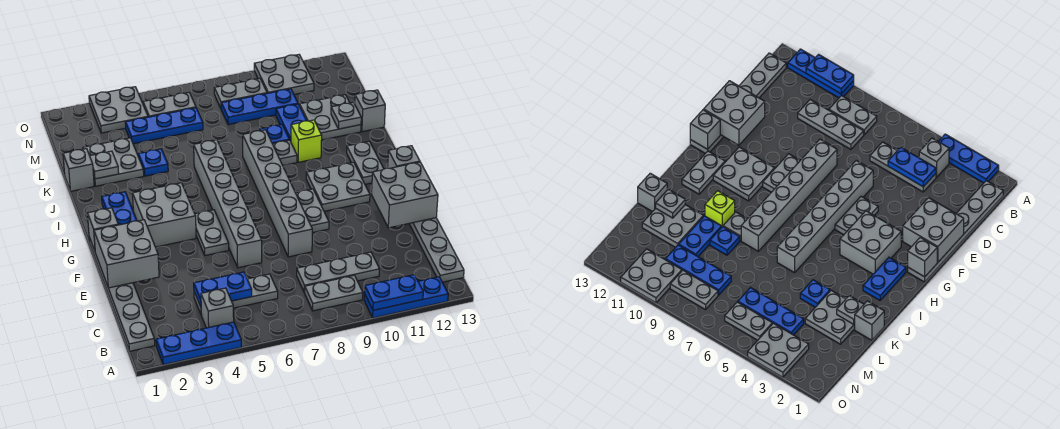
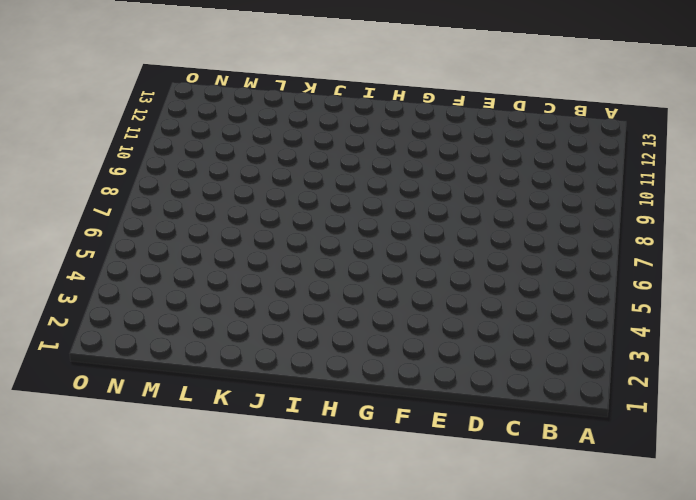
none -> blue plate A2:A4 level 1
none -> blue plate A10:A12 level 1
none -> grey plate B1:G1 level 1
none -> grey brick B4 level 1

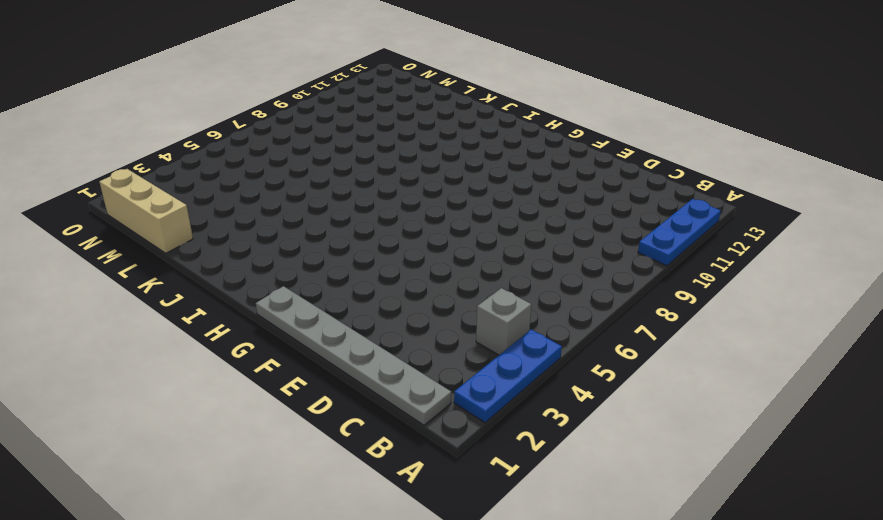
tan brick L1:N1 level 1 -> none
none -> grey plate B8:B9 level 1
none -> grey plate B13:G13 level 1
none -> grey plate C4:C6 level 1
none -> grey plate C8:C10 level 1

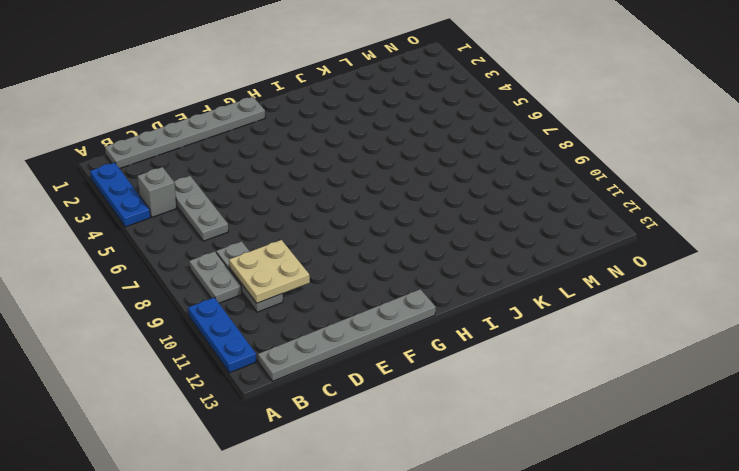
tan plate C9:D10 level 2 -> none
none -> grey brick E6:J6 level 1
none -> grey brick E8:J8 level 1
none -> grey plate F5:G5 level 1
none -> grey plate F9:G9 level 1

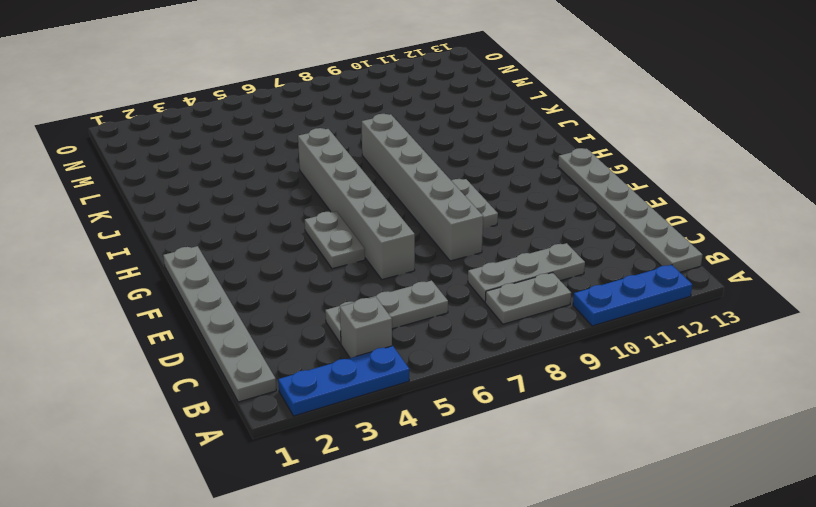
none -> grey brick G3:H4 level 1
none -> grey plate G10:H11 level 1
none -> blue plate H2:I2 level 1
none -> grey plate H12:I12 level 1

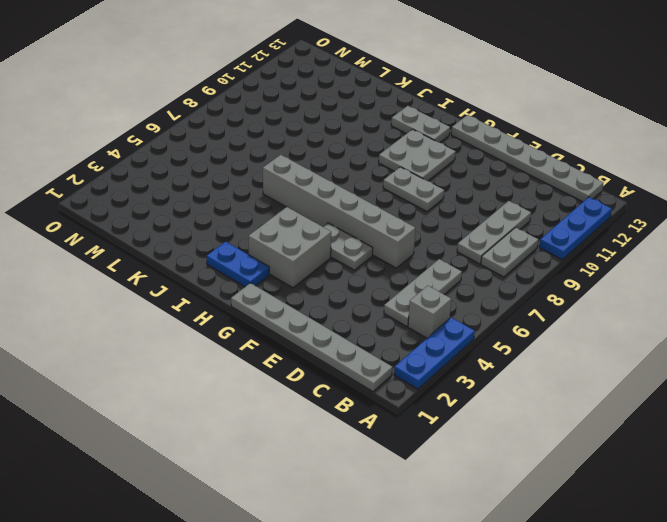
none -> grey brick E8:J8 level 1
none -> grey plate J9 level 1
none -> lime brick J10 level 1
none -> grey brick K1 level 1

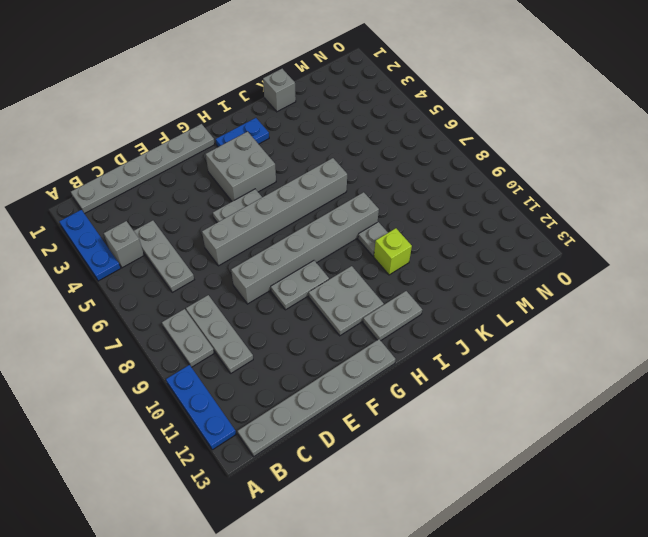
none -> grey plate K2:L3 level 1
none -> blue plate K4 level 1
none -> blue plate K9 level 1
none -> blue plate K10:L10 level 1

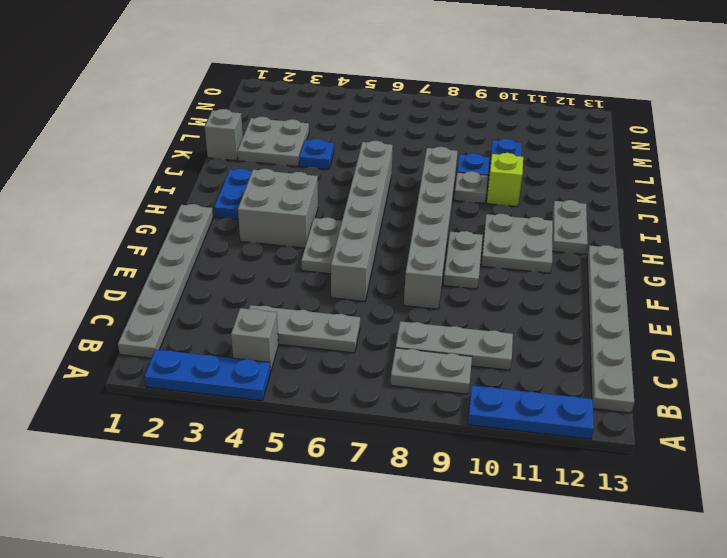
none -> grey plate K11:L12 level 1
none -> grey brick K13 level 1
none -> blue plate M4:M6 level 1
none -> blue plate M8:M10 level 1

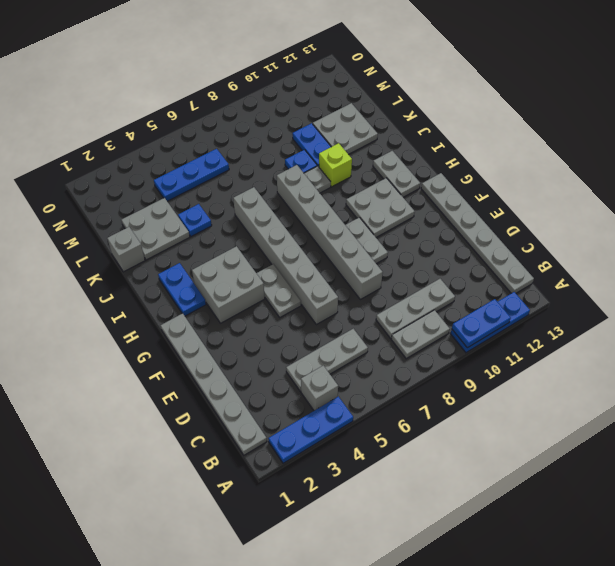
none -> grey brick K13 level 1
none -> blue plate M8:M10 level 1
none -> grey plate N3:O4 level 1
none -> grey plate N5:N6 level 1

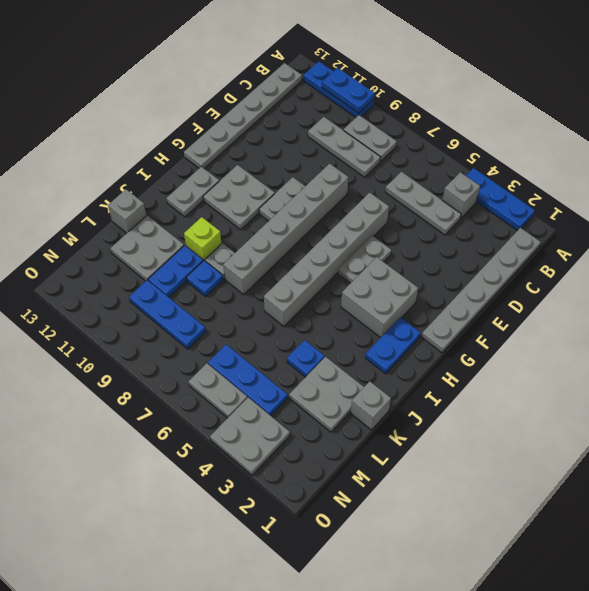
none -> grey plate N8:N9 level 1
none -> grey plate N10:O11 level 1
none -> blue plate C4:C5 level 2
none -> grey brick E1:F2 level 2

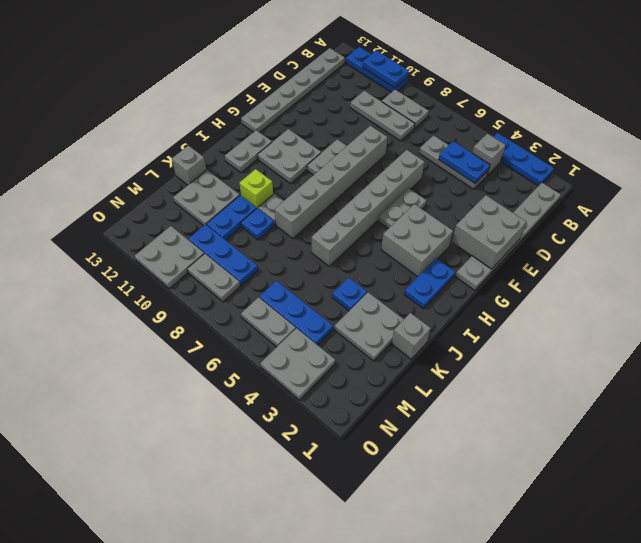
none -> grey brick E12:F13 level 2
none -> grey brick G1 level 2
none -> grey brick G13 level 2
none -> grey plate K2 level 2

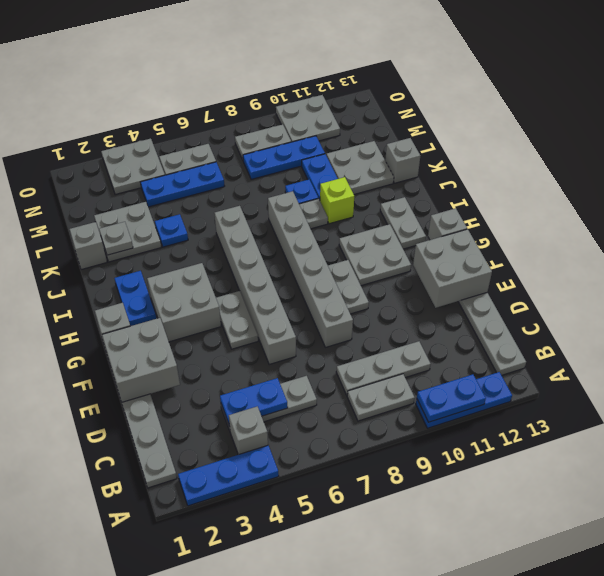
none -> grey plate K12 level 2

